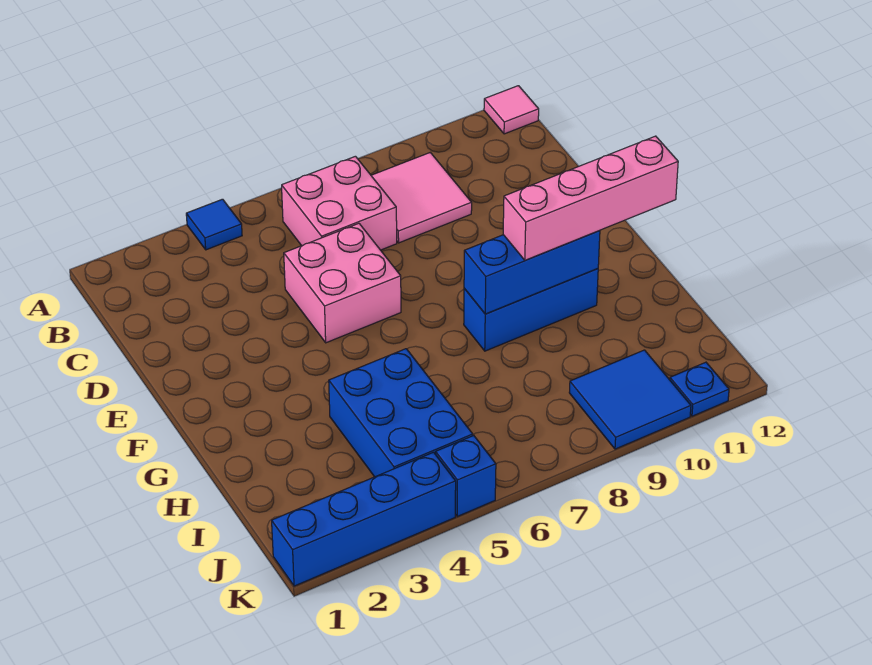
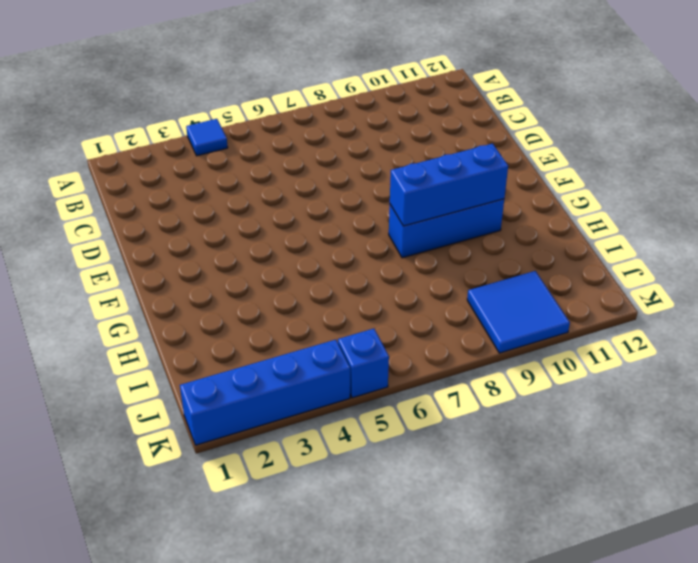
none -> pink tile A12 level 1
none -> pink brick B6:C7 level 1
none -> pink tile B8:C9 level 1

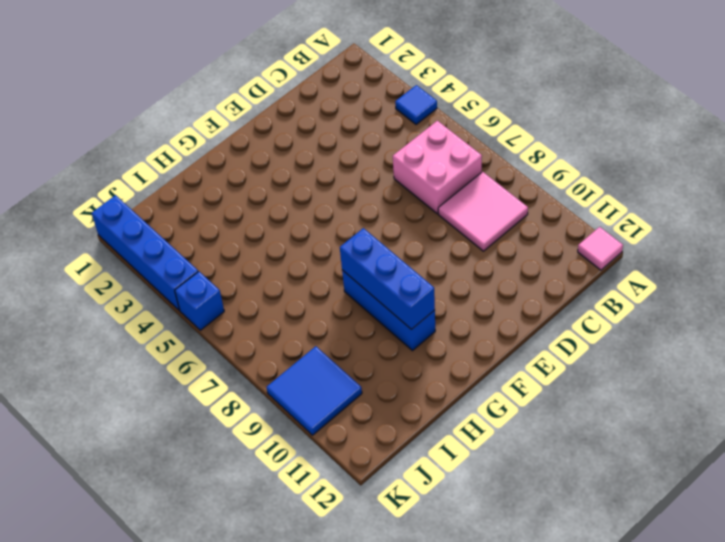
none -> pink brick D5:E6 level 1
none -> blue brick H4:J5 level 1
none -> blue plate K11 level 1

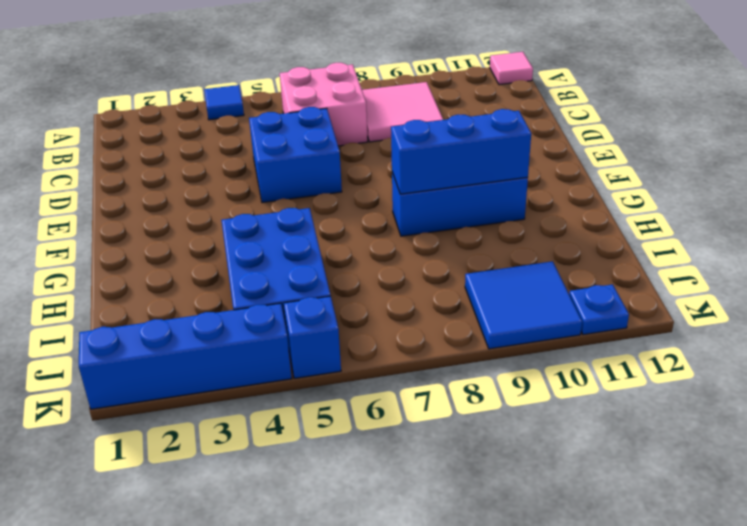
blue brick D5:E6 level 1 -> pink brick D5:E6 level 1
none -> pink brick G9:G12 level 3

